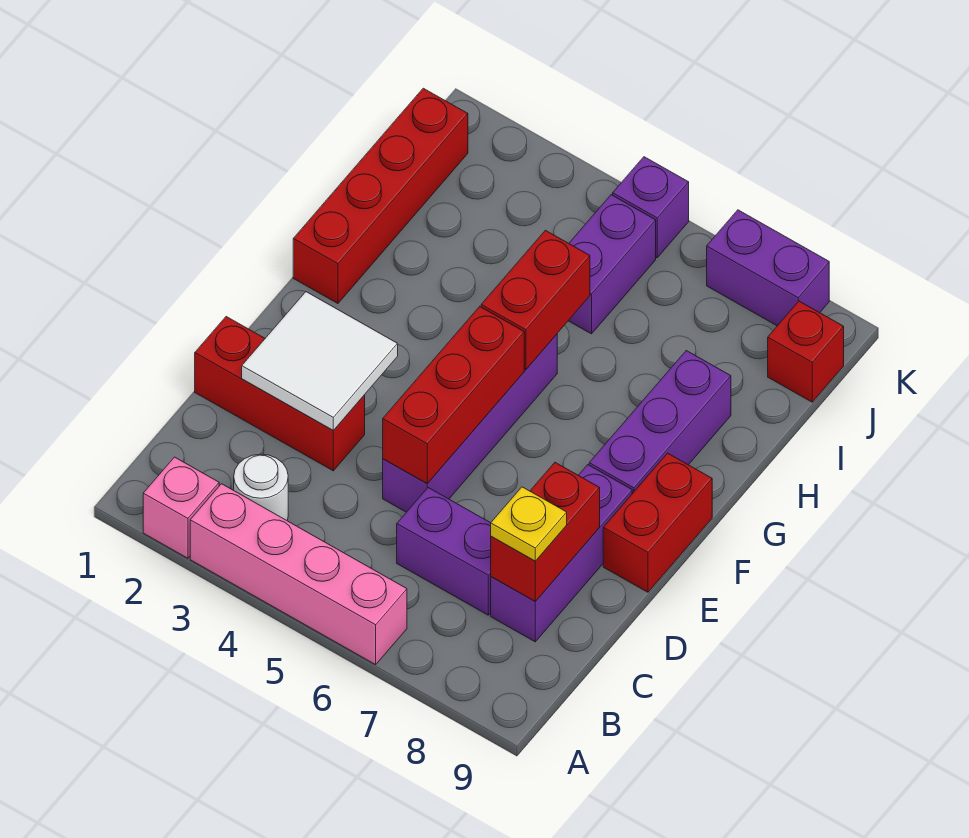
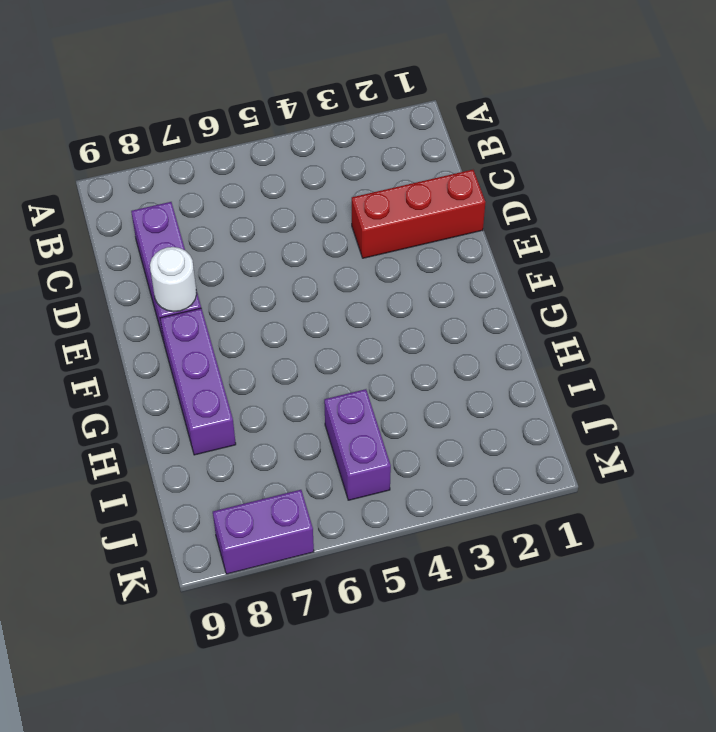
white round brick E8 level 2 -> white round brick B3 level 1
none -> pink brick A2 level 1
none -> pink brick A3:A6 level 1
none -> purple brick C6:C7 level 1

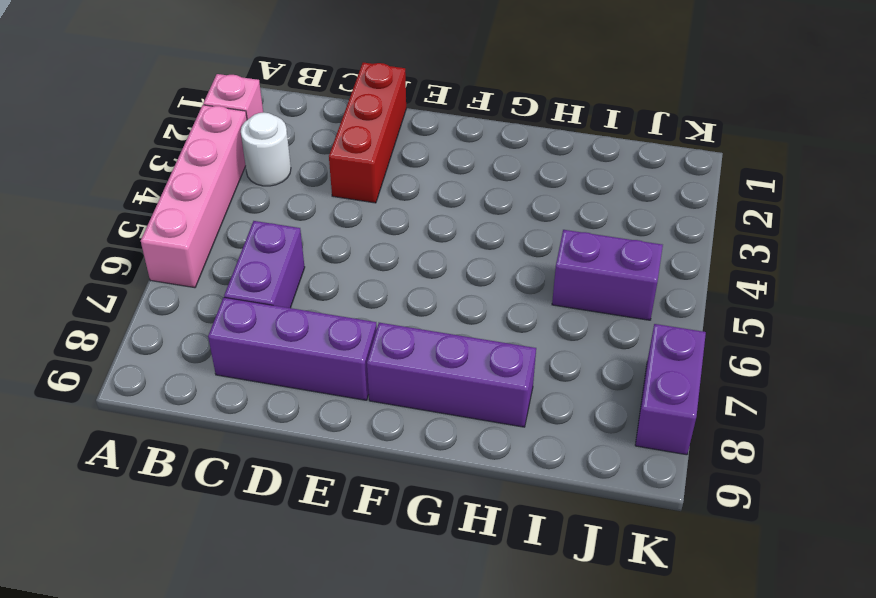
none -> purple brick D5:G5 level 1
none -> red brick E9:F9 level 1
none -> red brick G1:J1 level 1

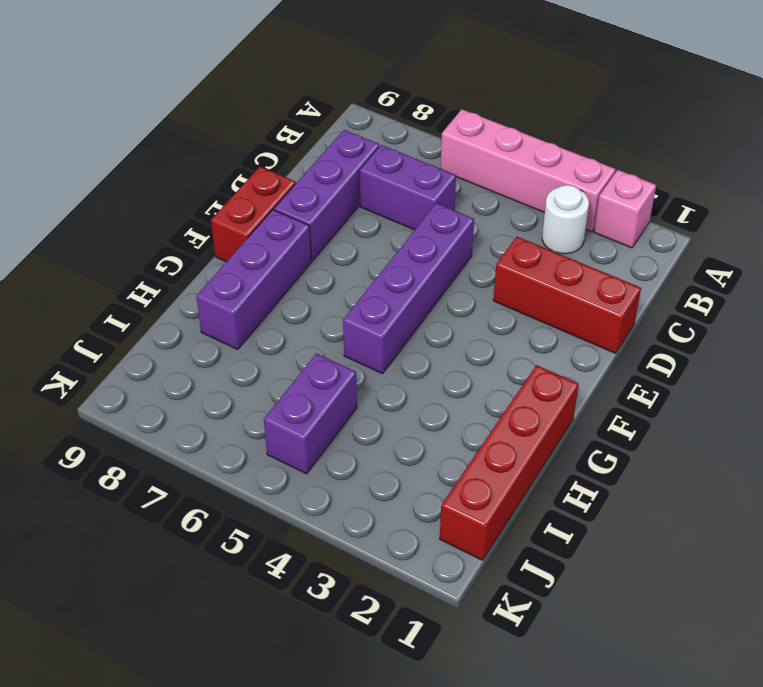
none -> red brick J9 level 1
none -> purple brick K5 level 1
none -> purple brick K7:K8 level 1

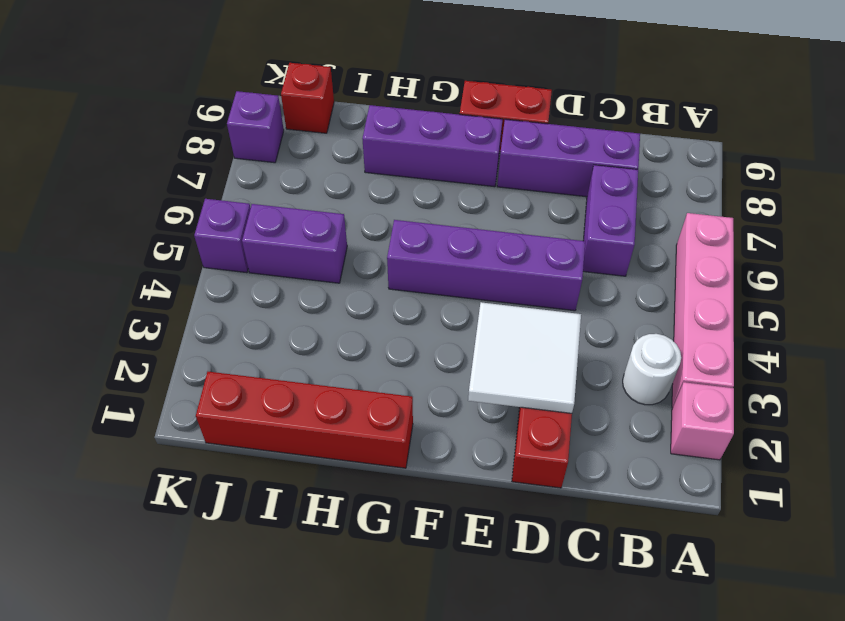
purple brick K8 level 1 -> purple brick K7:K8 level 1
none -> red brick C8:D8 level 2
none -> red brick D5:F5 level 2
none -> red brick G5:H5 level 2

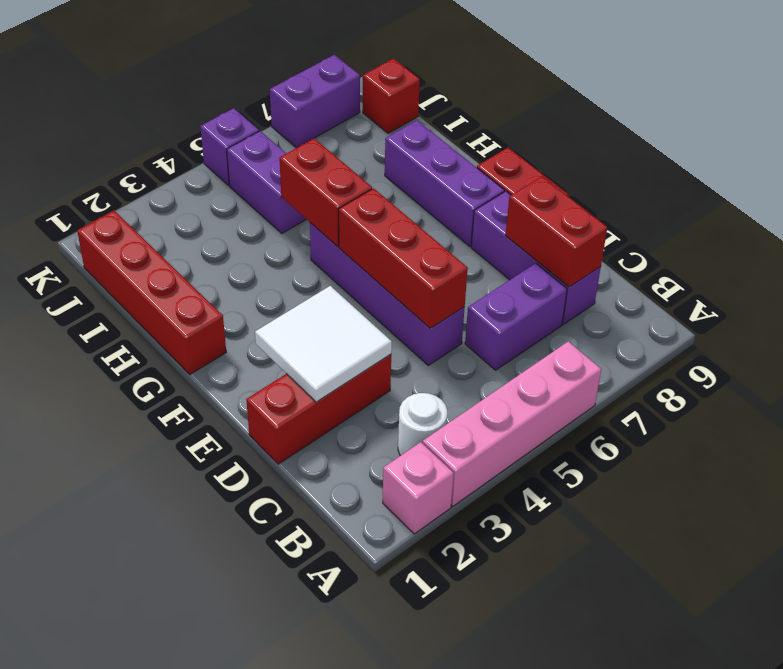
none -> yellow plate C8 level 3

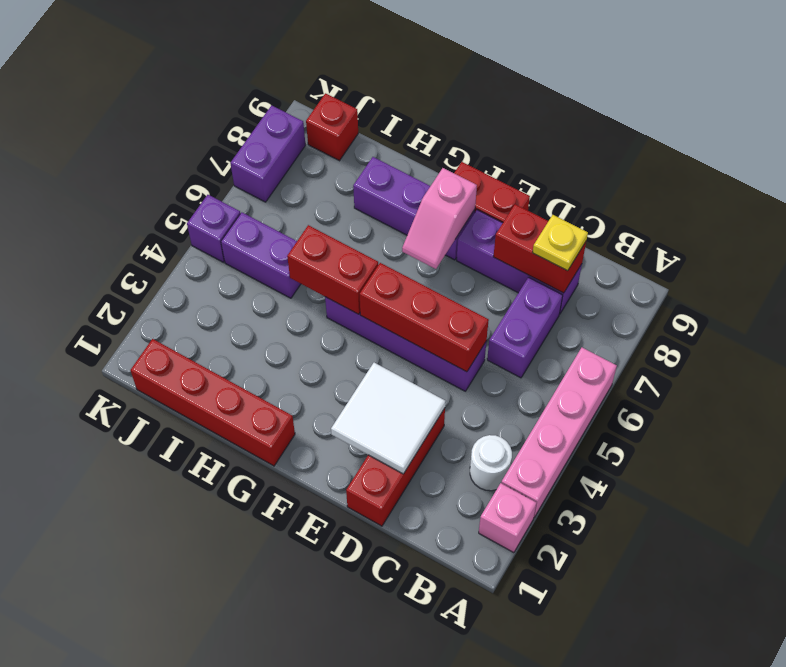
pink slope F7:F8 level 2 top 8 -> none

